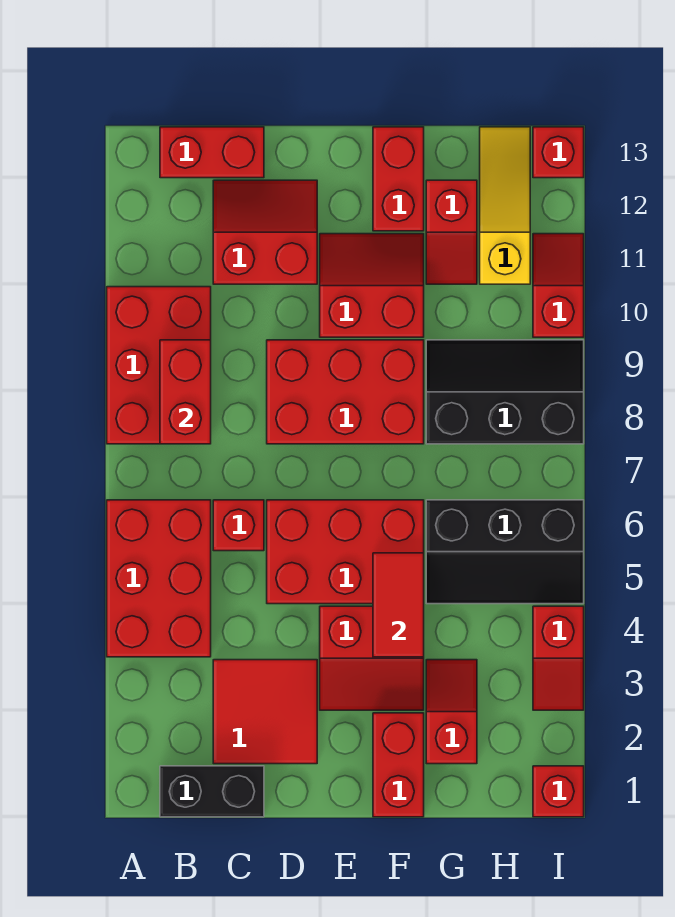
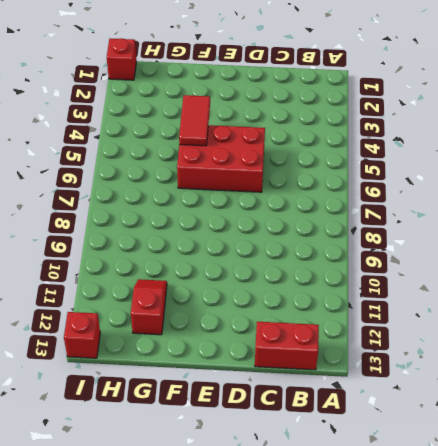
none -> red brick A4:B6 level 1
none -> red brick A8:B10 level 1
none -> black brick B1:C1 level 1

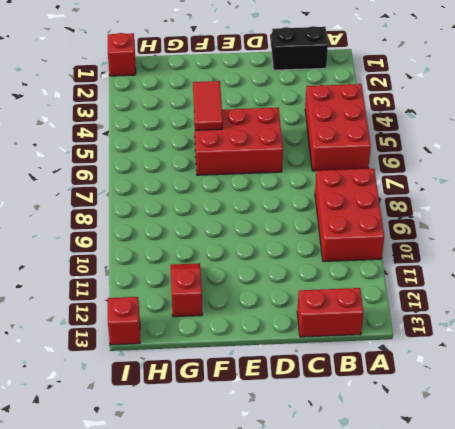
none -> red tile C2:D3 level 1
none -> red brick C6 level 1
none -> red slope C11:D12 level 1 top 11

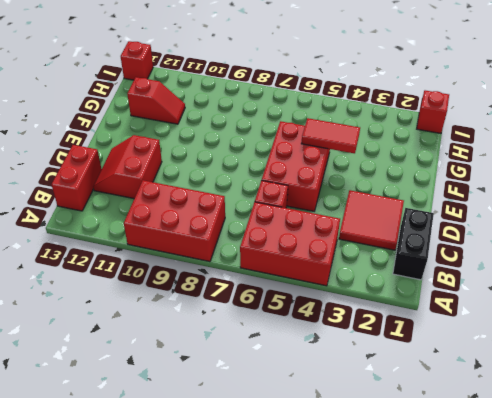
none -> red brick D8:F9 level 1
none -> red slope E3:F4 level 1 top 4
none -> red slope E10:F11 level 1 top 10

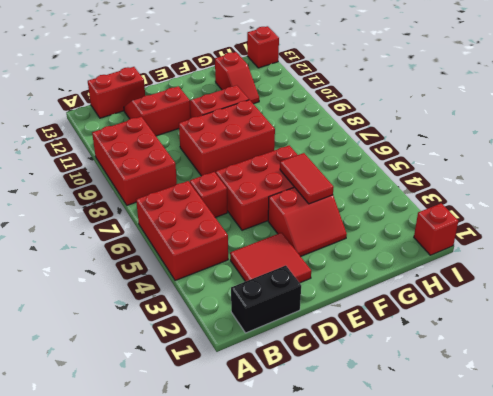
none -> red brick F1:F2 level 1
none -> red brick F12:F13 level 1
none -> red slope G2:G3 level 1 top 2

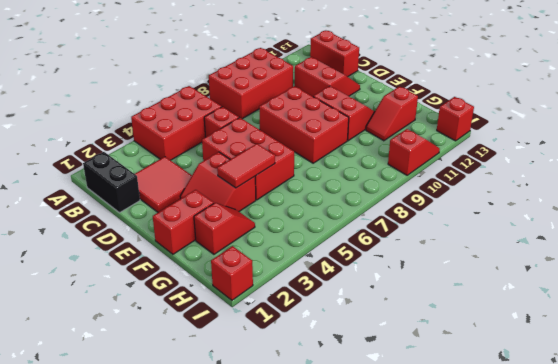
none -> red brick F12:F13 level 1
none -> black slope G5:I6 level 1 top 6
none -> black slope G8:I9 level 1 top 8

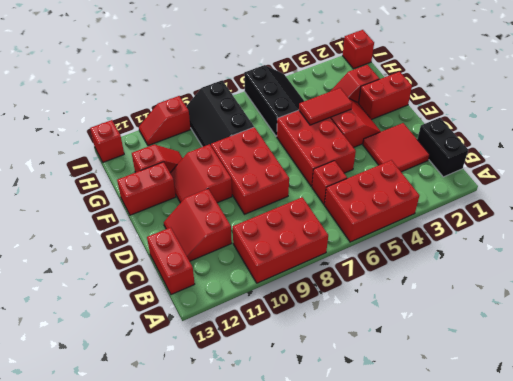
none -> yellow slope H11:H13 level 1 top 11
none -> red slope I3:I4 level 1 top 4
none -> red brick B8:B9 level 2

